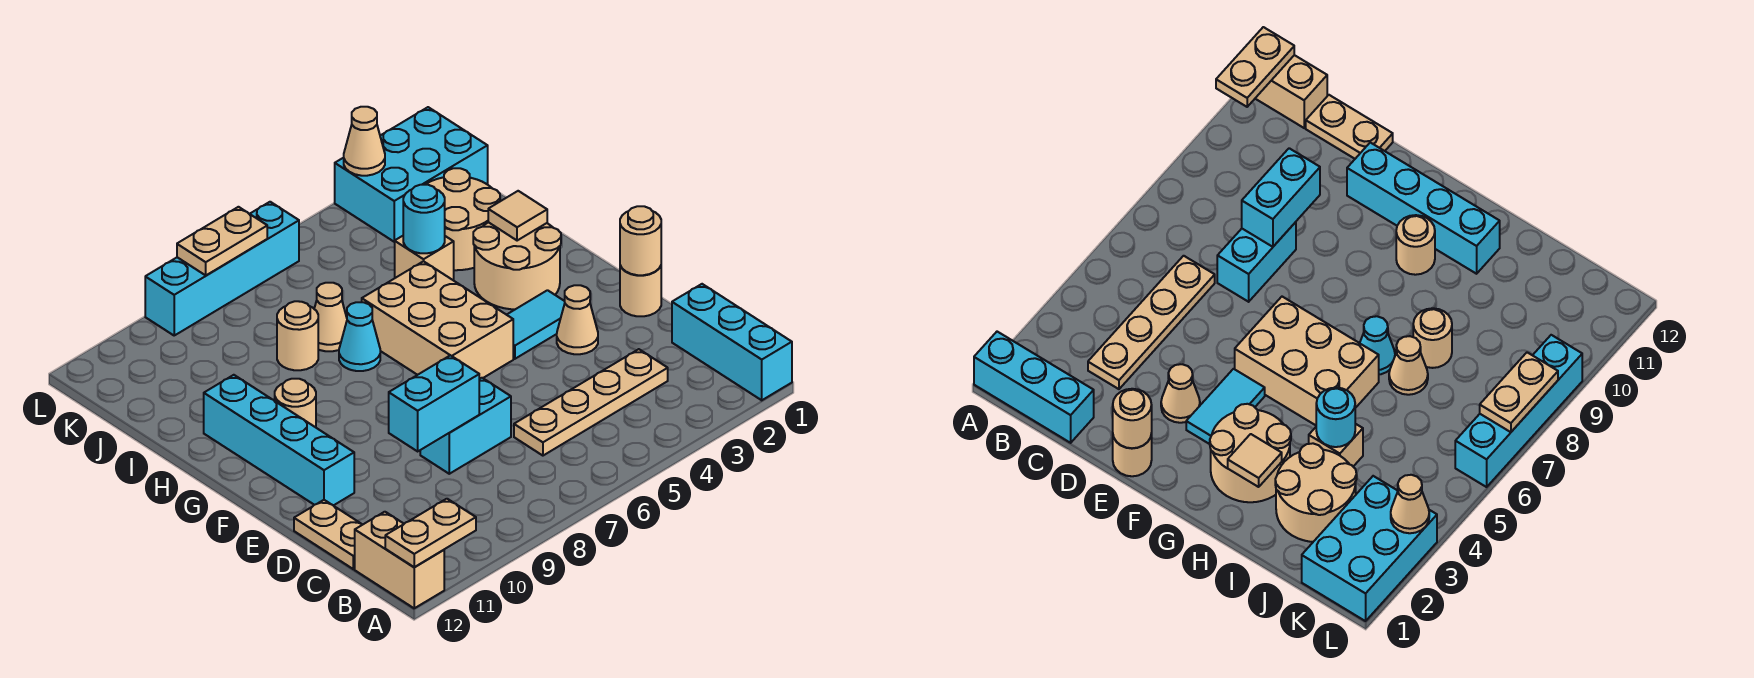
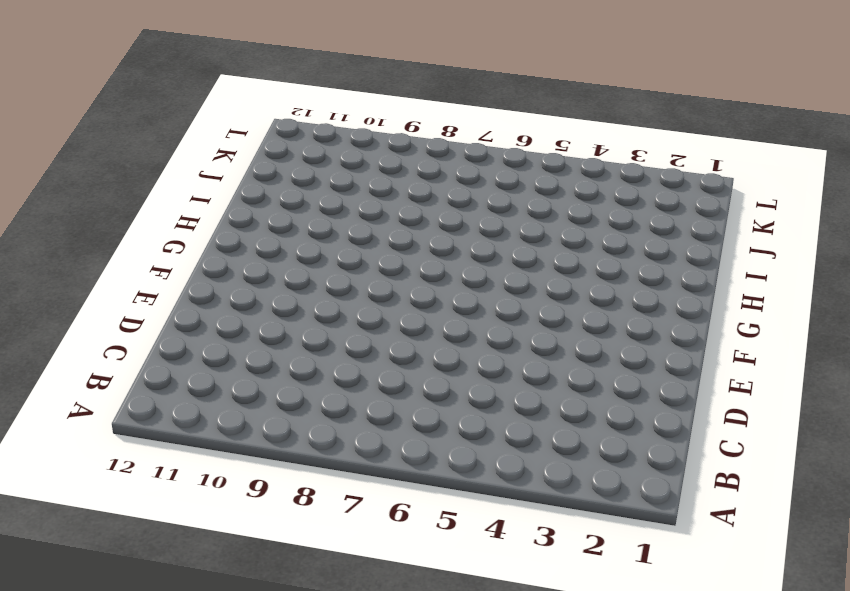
none -> cyan brick A1:C1 level 1
none -> tan brick A12:B12 level 1
none -> tan plate C3:C6 level 1

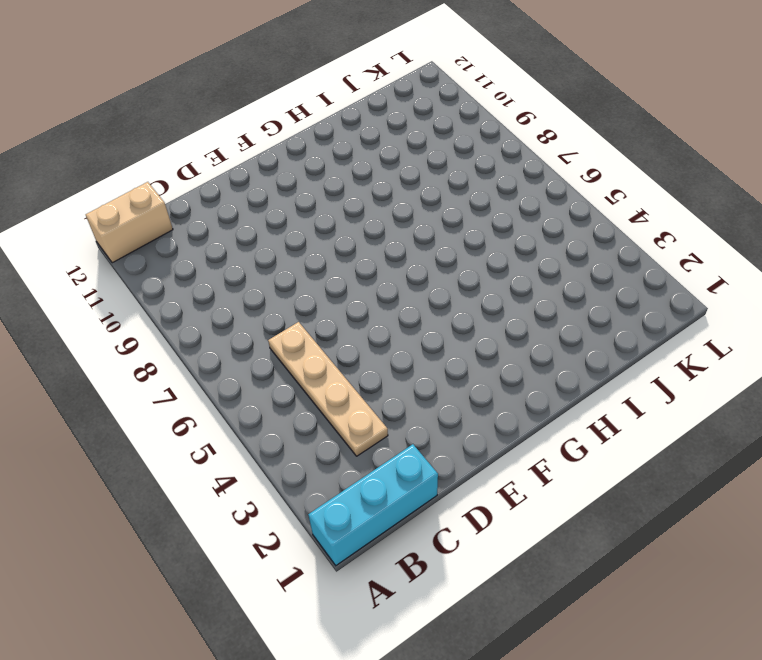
none -> tan plate C12:D12 level 1
none -> cyan brick D7:D8 level 1
none -> tan round brick E1 level 1

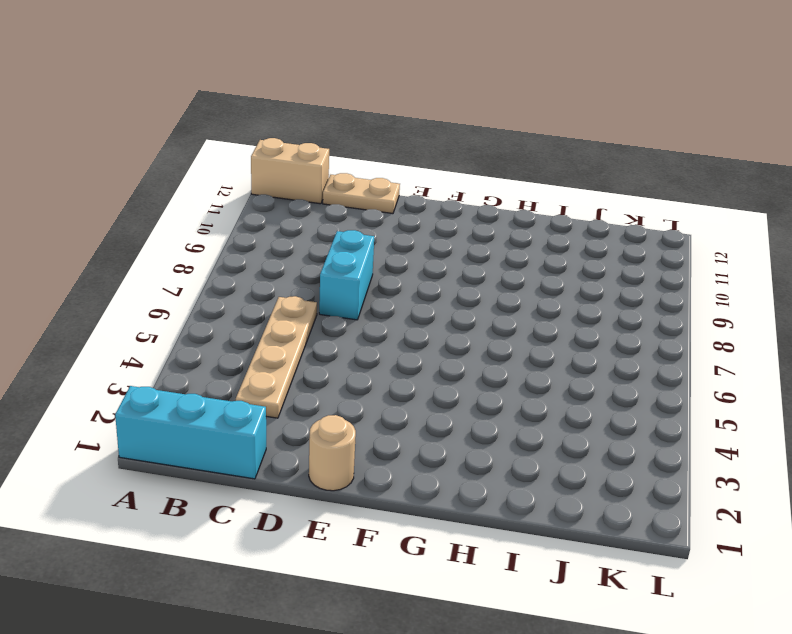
none -> tan cone E3 level 1
none -> cyan brick E11:H11 level 1
none -> cyan tile F3:F4 level 1

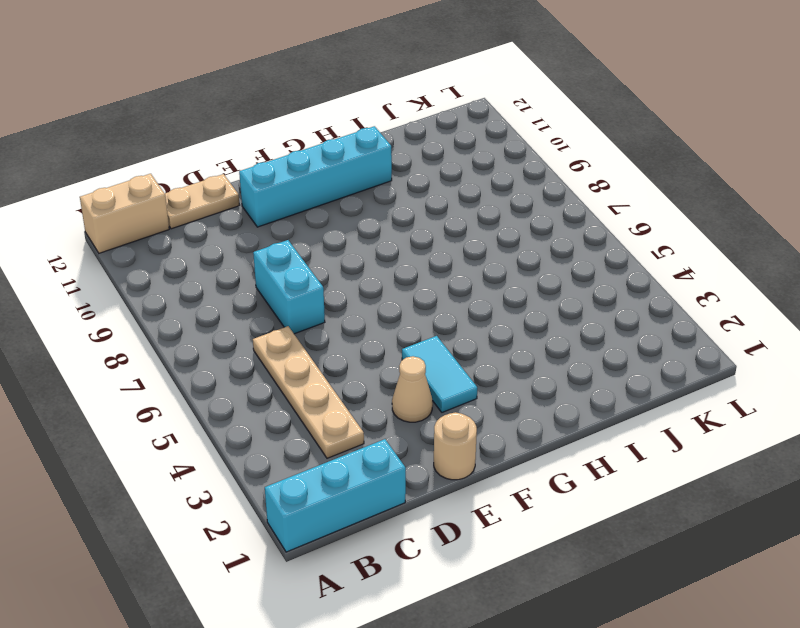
none -> tan brick F5:H6 level 1
none -> tan round brick G2:H3 level 1
none -> tan round brick G10 level 1

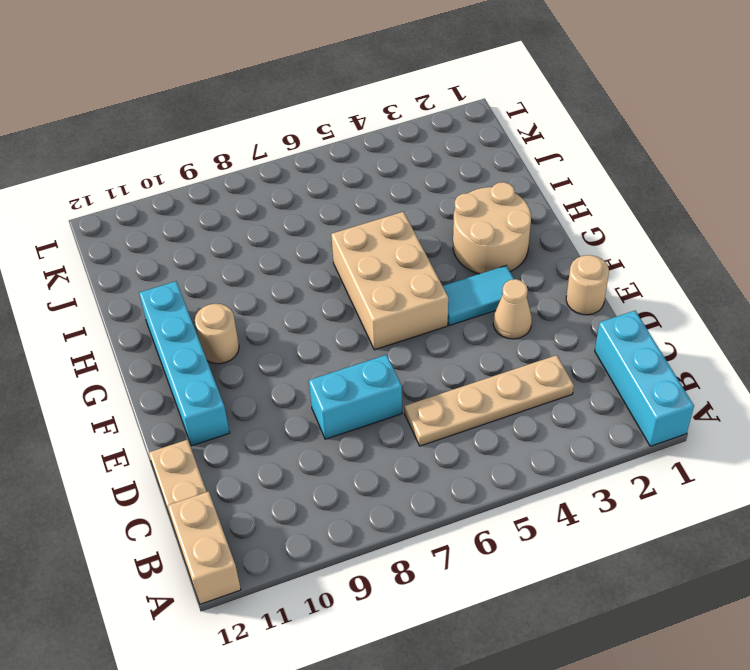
none -> cyan cone H7 level 1
none -> tan round brick I2:J3 level 1
none -> tan brick I4 level 1

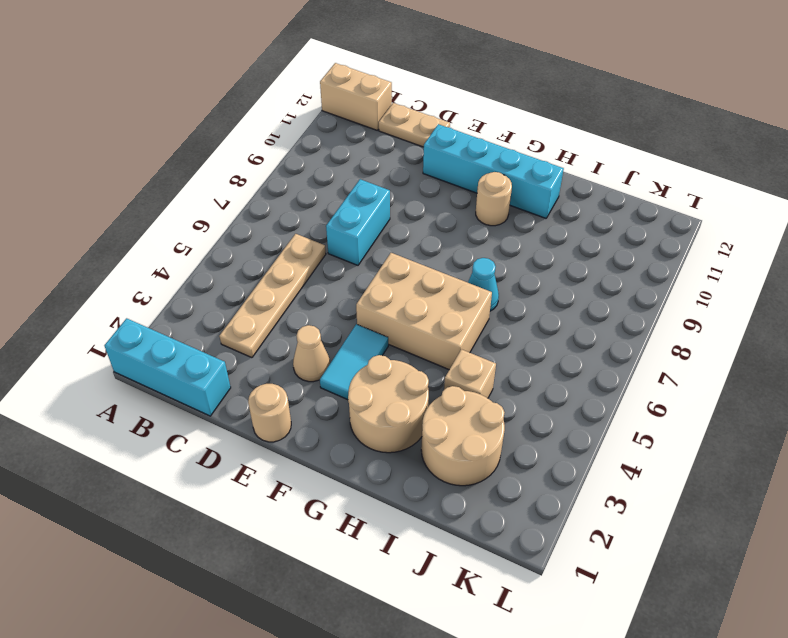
none -> tan cone I7 level 1
none -> tan round brick I8 level 1
none -> cyan brick K1:L3 level 1

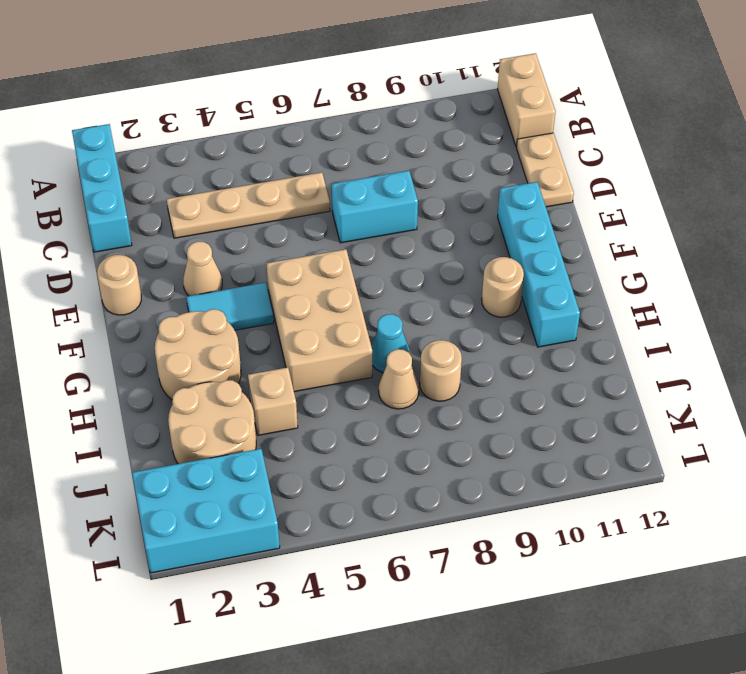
none -> cyan brick L6:L9 level 1
none -> tan plate A11:A12 level 2
none -> cyan brick D8:D9 level 2

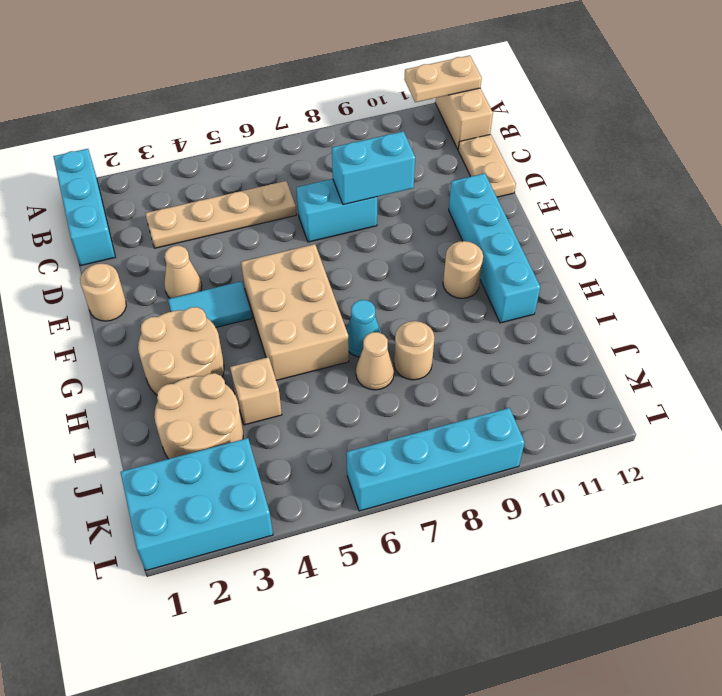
none -> tan round brick E1 level 2
none -> tan tile H2 level 2
none -> cyan round brick I4 level 2

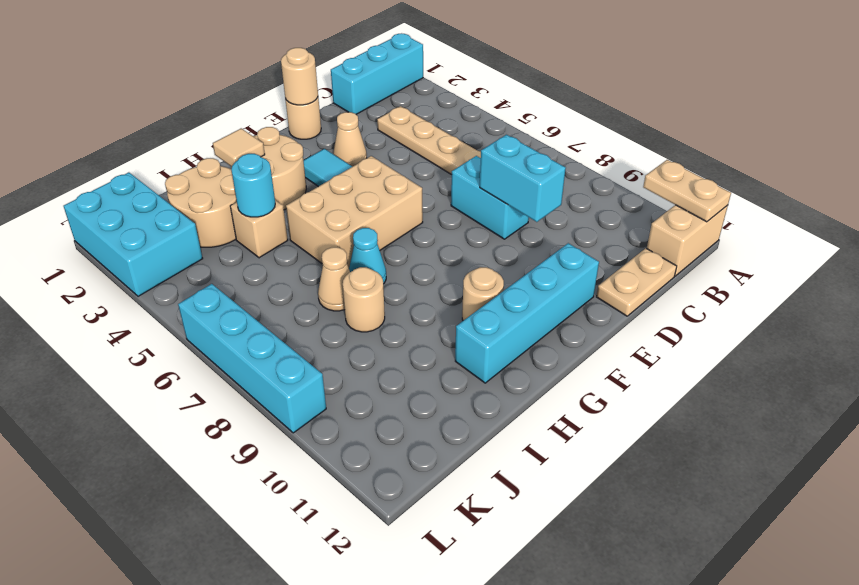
none -> tan cone L3 level 2
none -> tan plate L7:L8 level 2

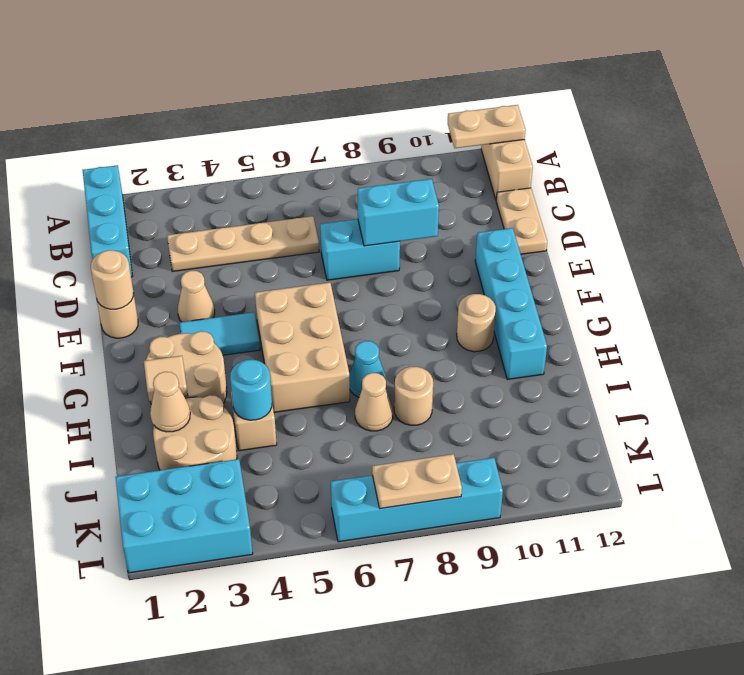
tan cone I2 level 2 -> tan cone L3 level 2

